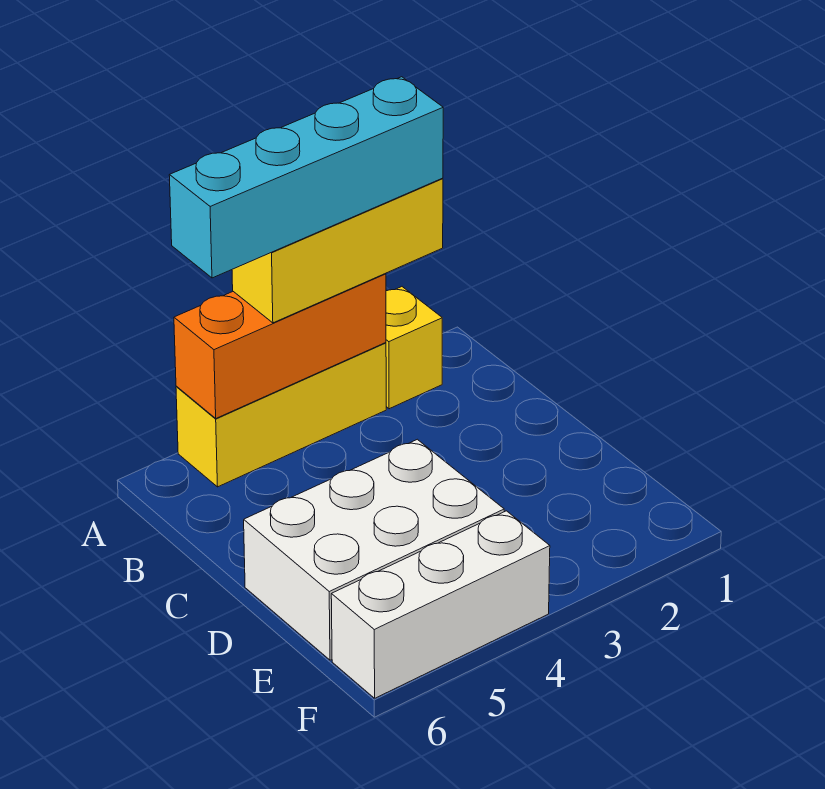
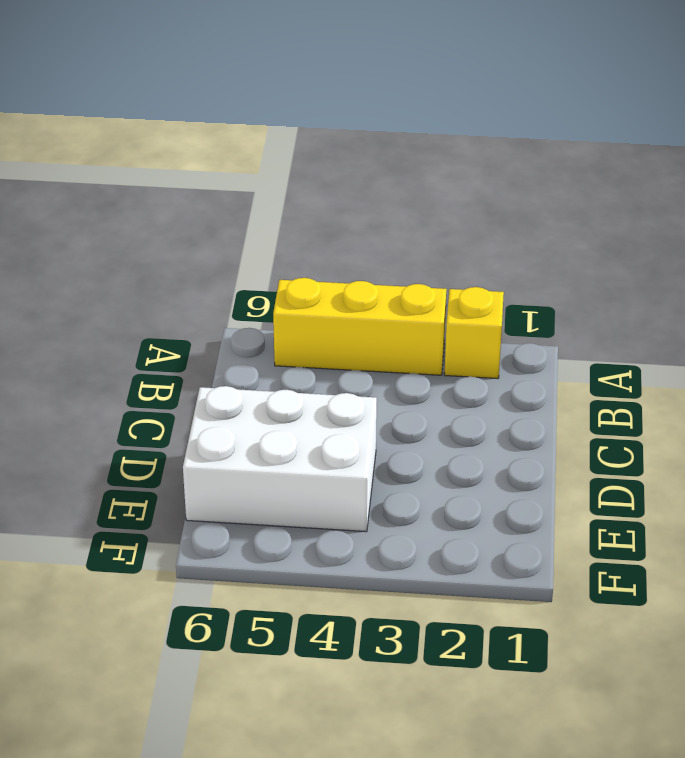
none -> white brick F4:F6 level 1
none -> orange brick A3:A5 level 2

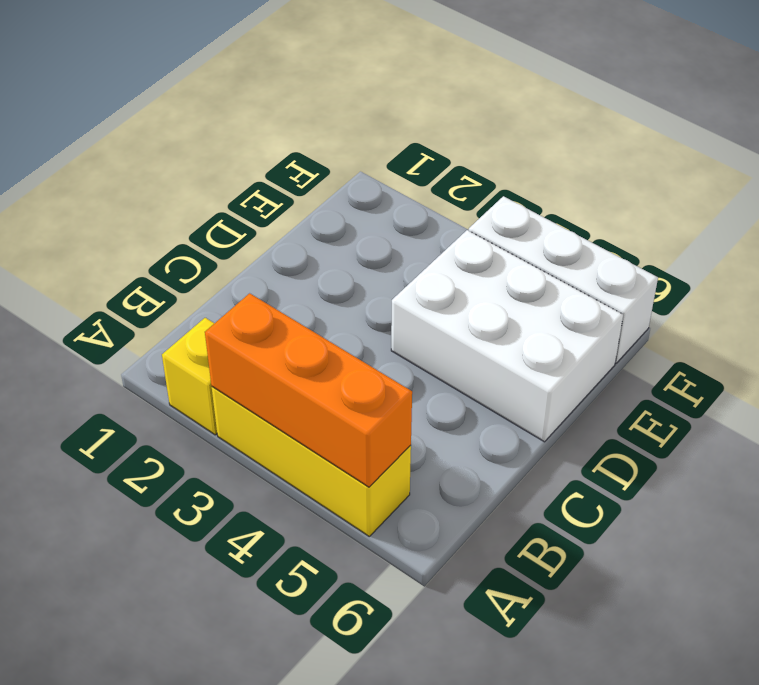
none -> yellow brick A2:A4 level 3
none -> cyan brick A2:A5 level 4

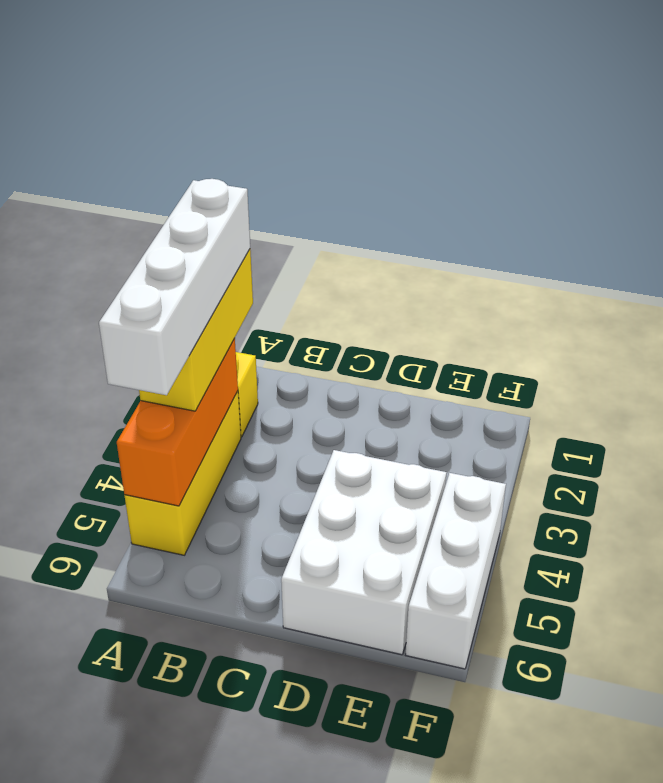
white brick A2:A5 level 4 -> cyan brick A2:A5 level 4

